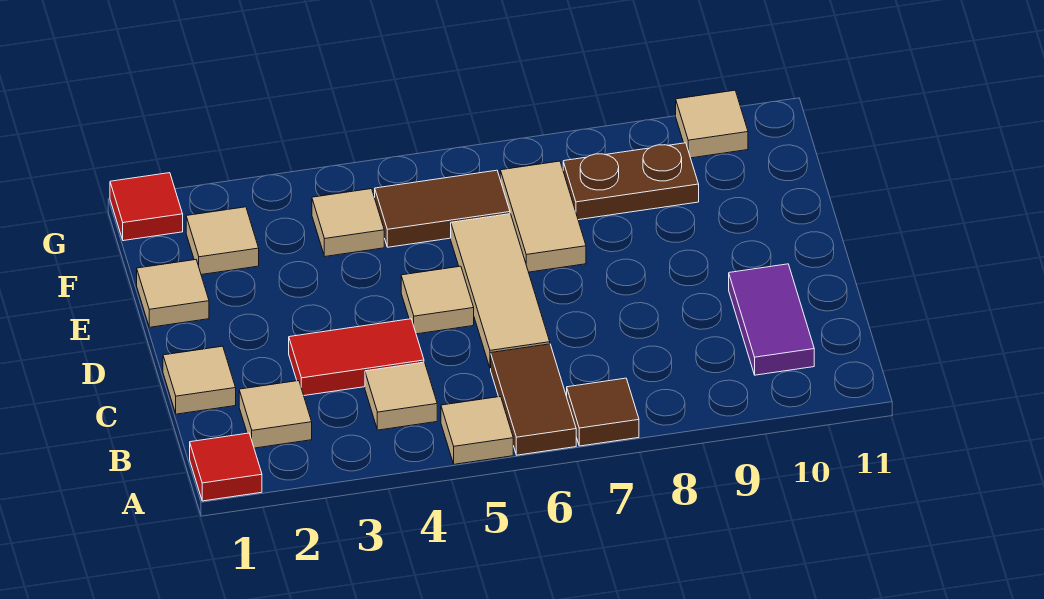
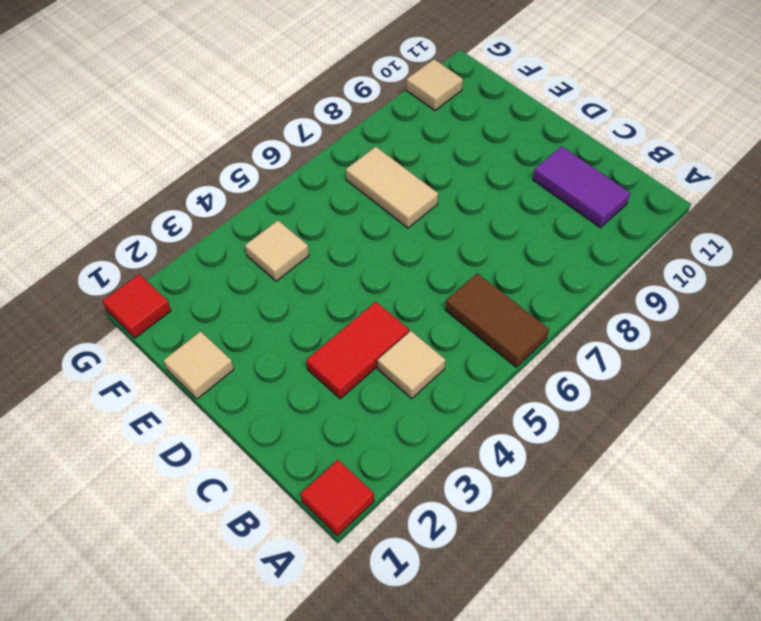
none -> tan tile A5 level 1
none -> brown tile A7 level 1
none -> tan tile B2 level 1

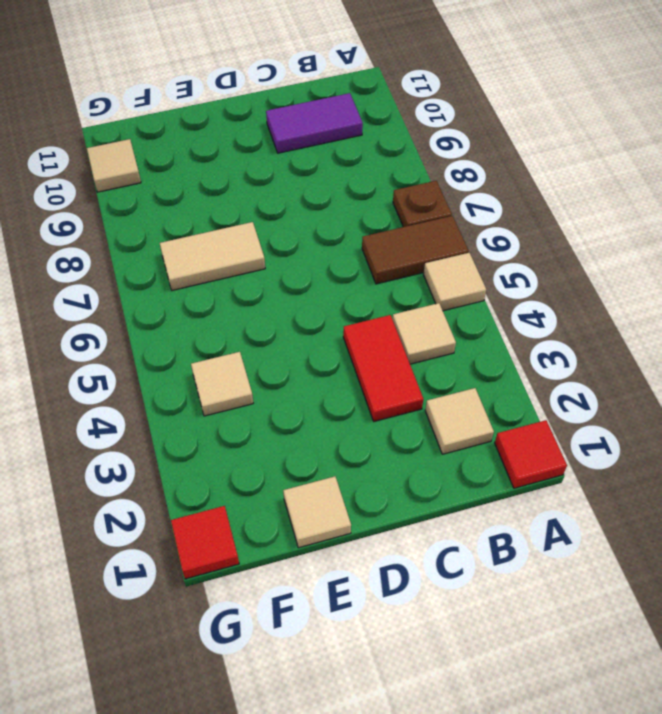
brown plate A7 level 1 -> brown tile A7 level 1
none -> tan tile C1 level 1
none -> tan tile C6:E6 level 1
none -> tan tile D5 level 1

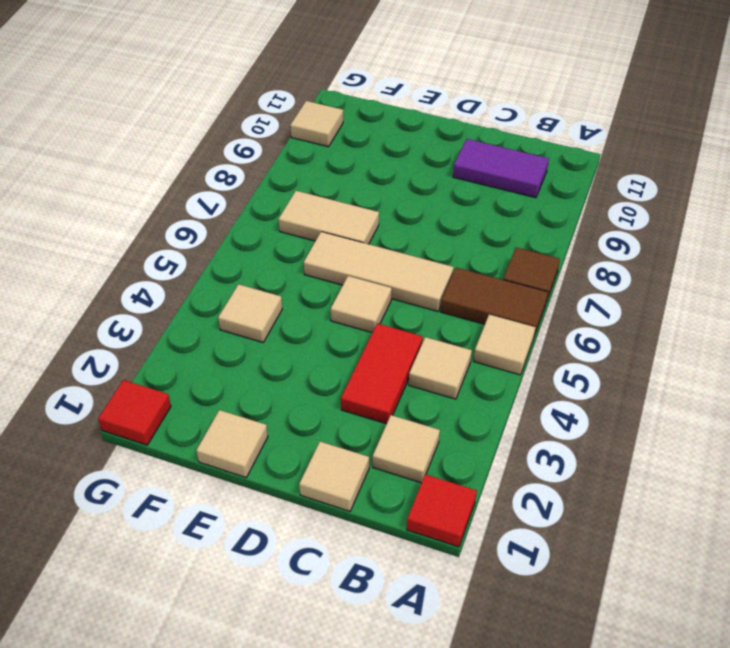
none -> tan tile F2 level 1
none -> brown tile F5:F6 level 1
none -> brown plate F8:F9 level 1

